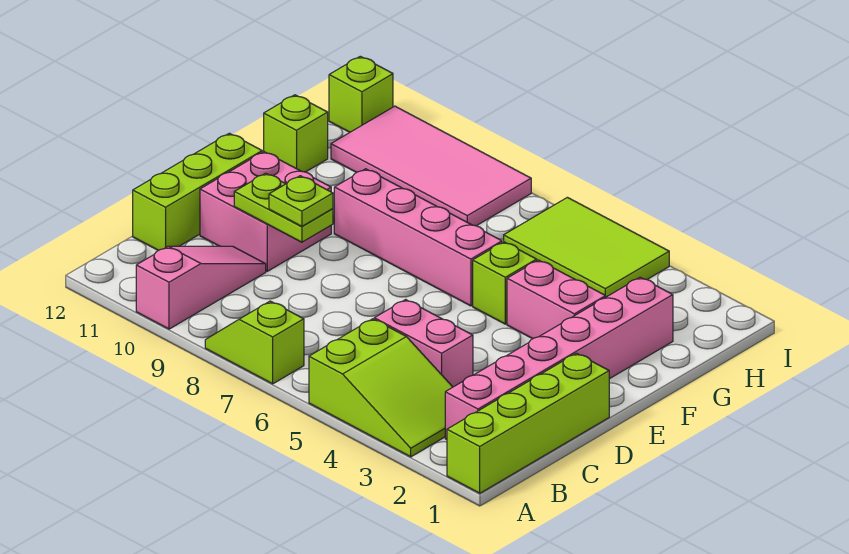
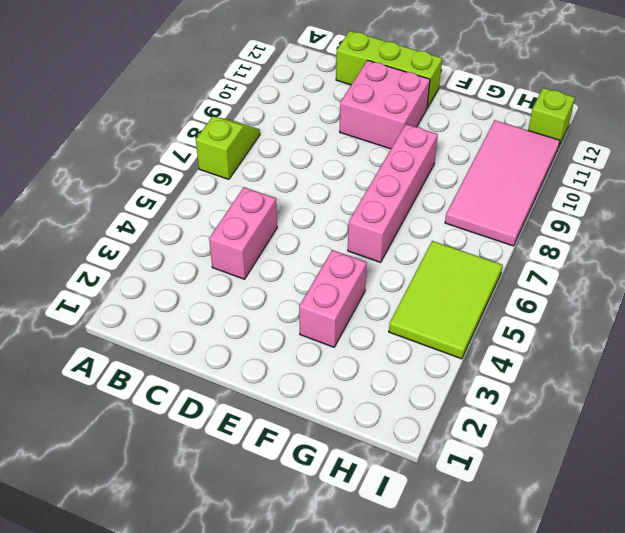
none -> lime brick A1:D1 level 1
none -> lime slope A3:B5 level 1 top 5
none -> pink slope A10:C10 level 1 top A

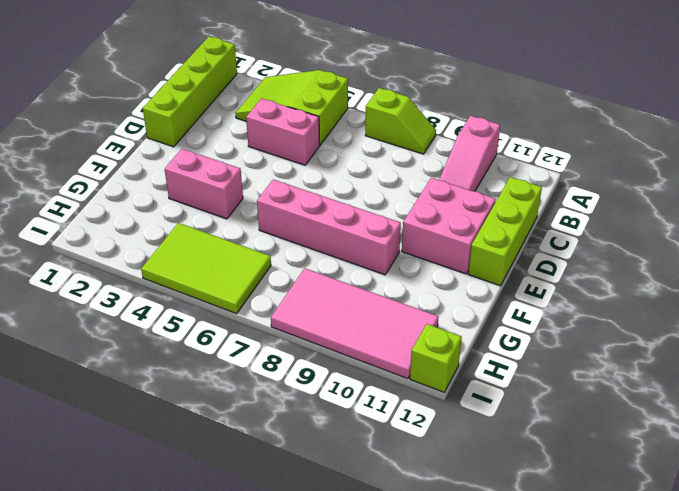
none -> pink brick B2:G2 level 1
none -> lime brick F5 level 1
none -> lime brick G12 level 1

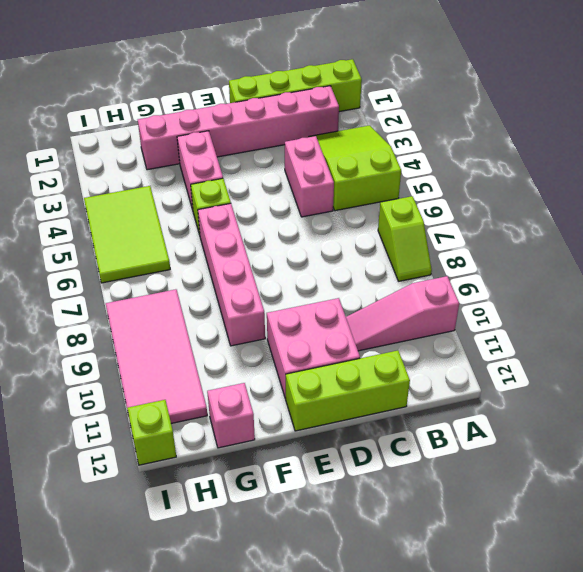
pink brick G12 level 1 -> lime brick G12 level 1
none -> lime plate D9:D10 level 2
none -> lime plate D9 level 3

